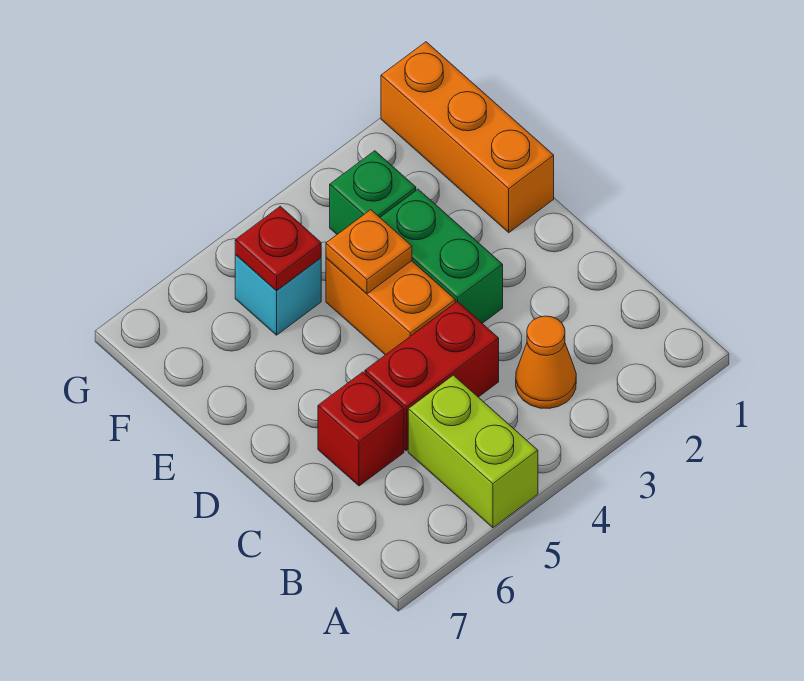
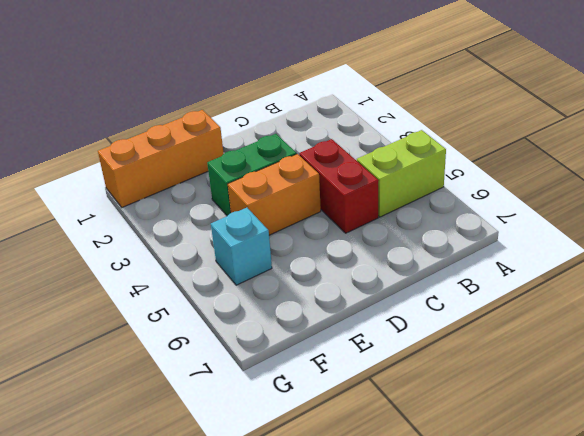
none -> orange cone B3 level 1
none -> red brick C6 level 1

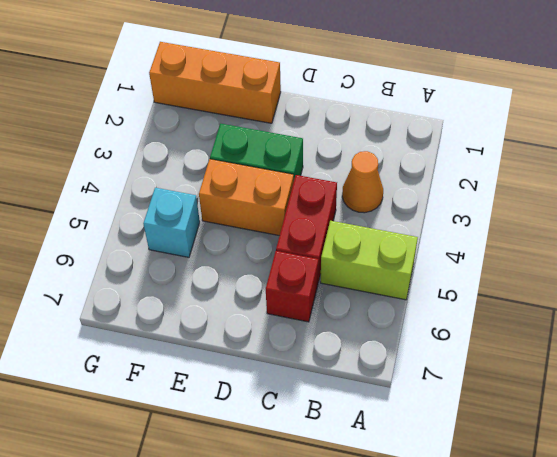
none -> green brick F3 level 1
none -> orange plate E4 level 2

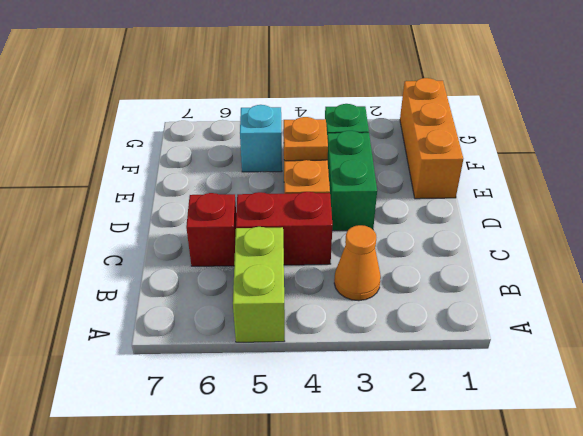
none -> red plate F5 level 2

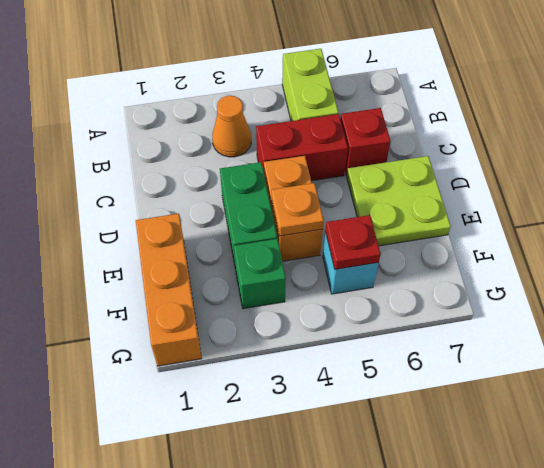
lime plate D6:E7 level 1 -> none

